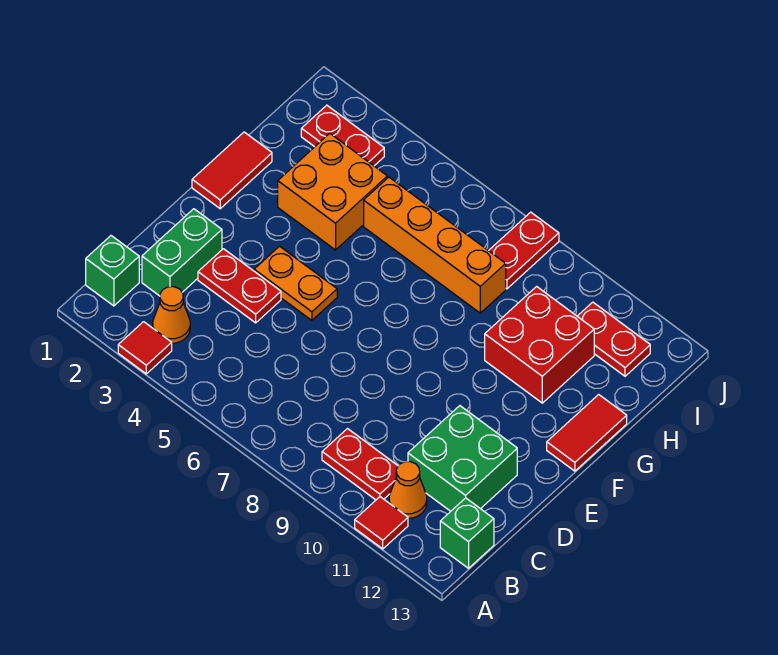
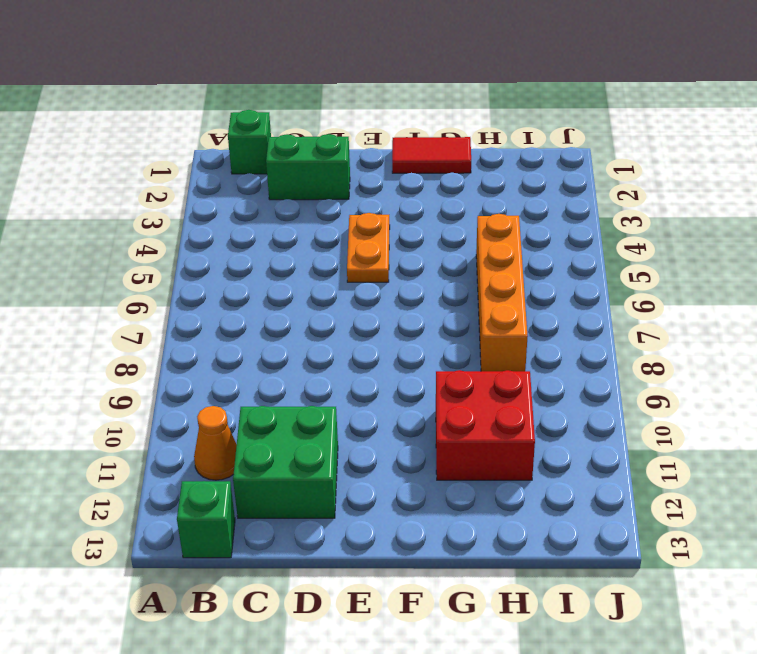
none -> red tile A3 level 1
none -> red tile A11 level 1
none -> orange cone B3 level 1

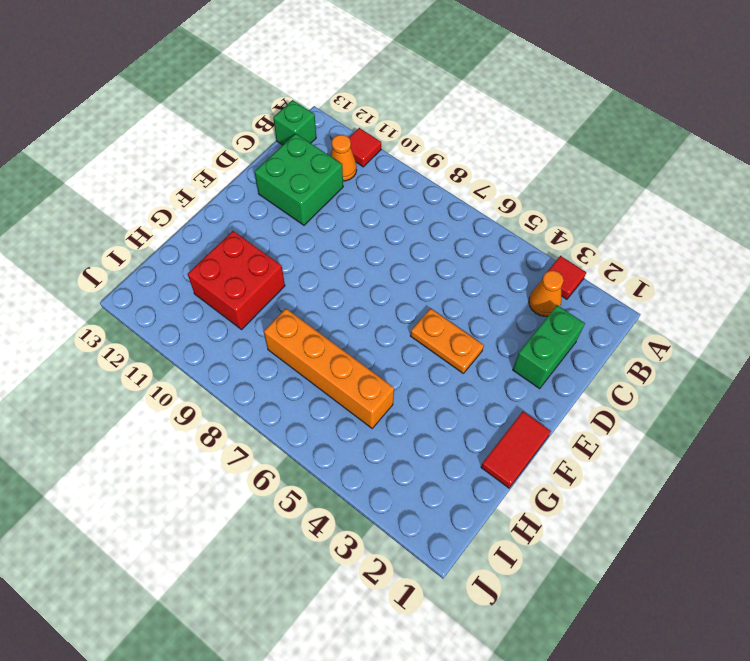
none -> green brick B1 level 1
none -> red plate B9:B10 level 1
none -> red plate D3:D4 level 1

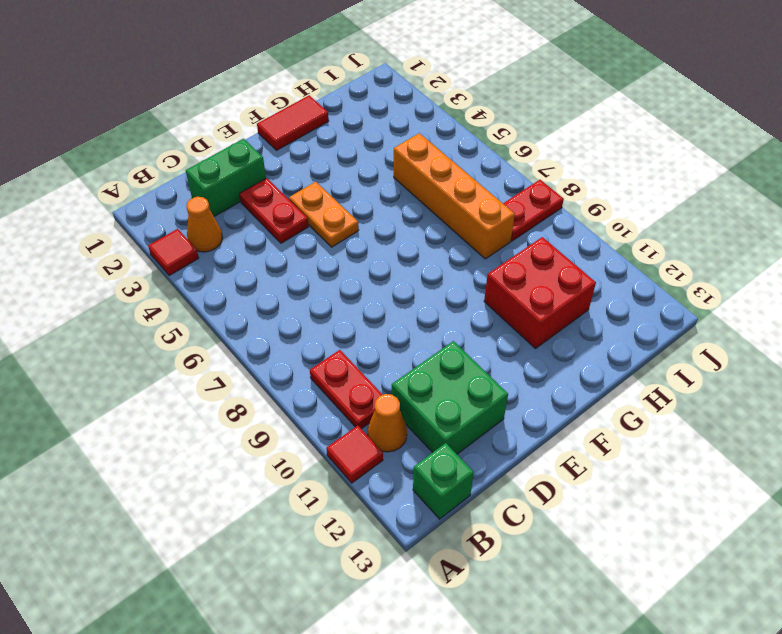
none -> green brick B1 level 1
none -> red tile F13:G13 level 1
none -> orange brick G3:H4 level 1

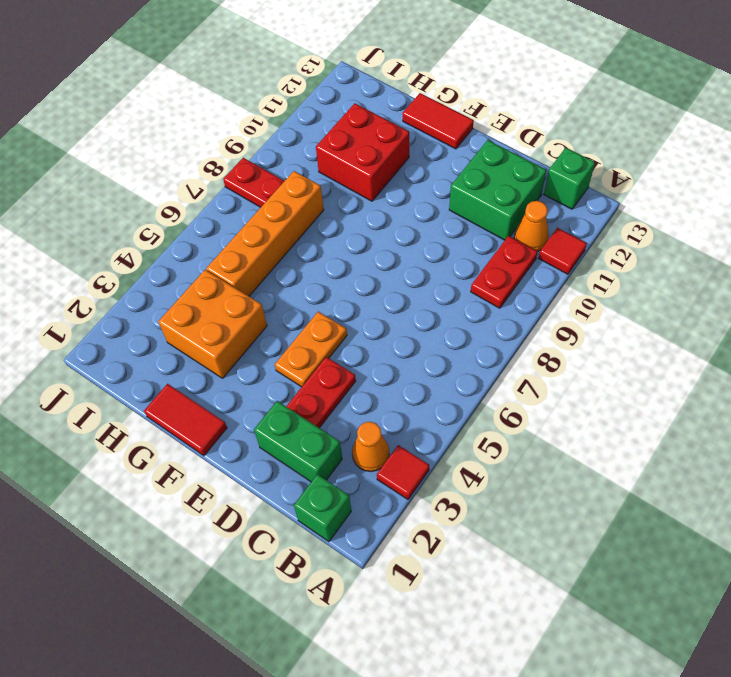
none -> red plate I2:I3 level 1
none -> red plate I11:I12 level 1

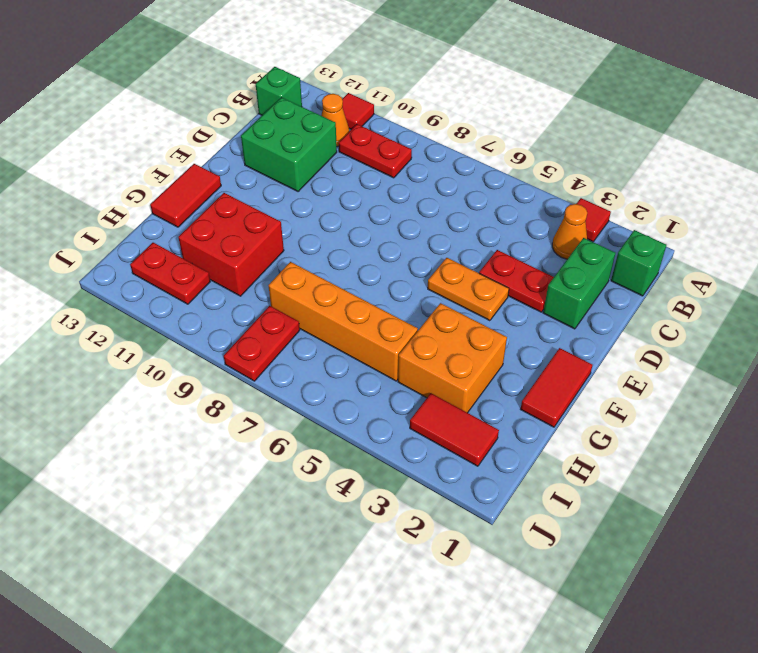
red tile I2:I3 level 1 -> red plate I2:I3 level 1

